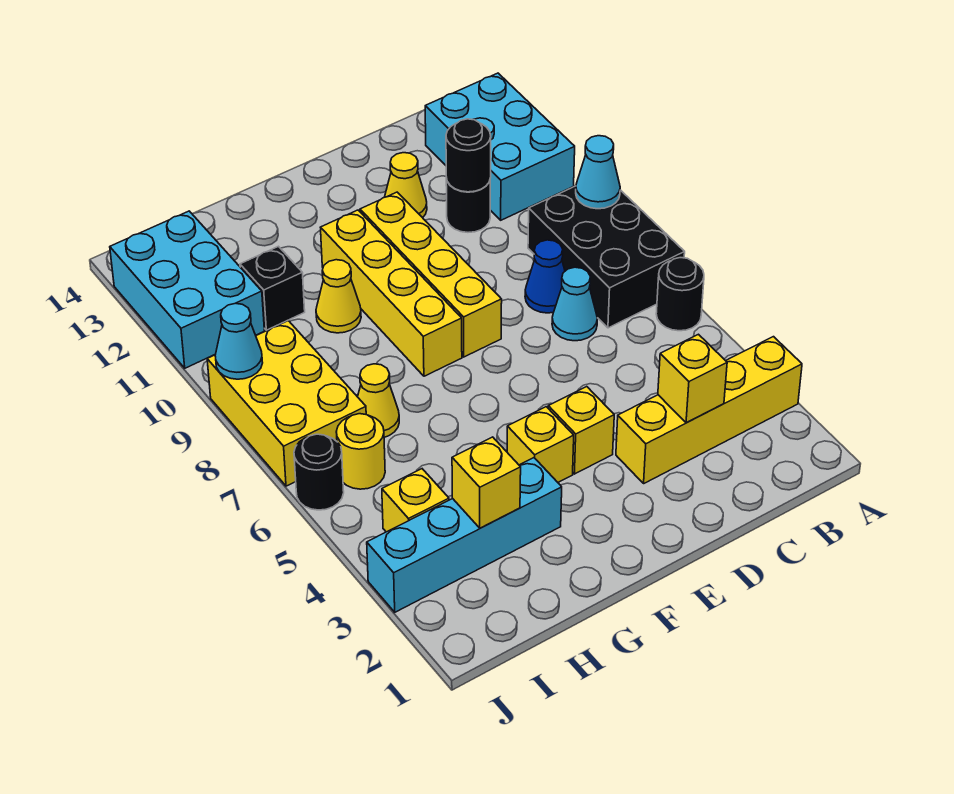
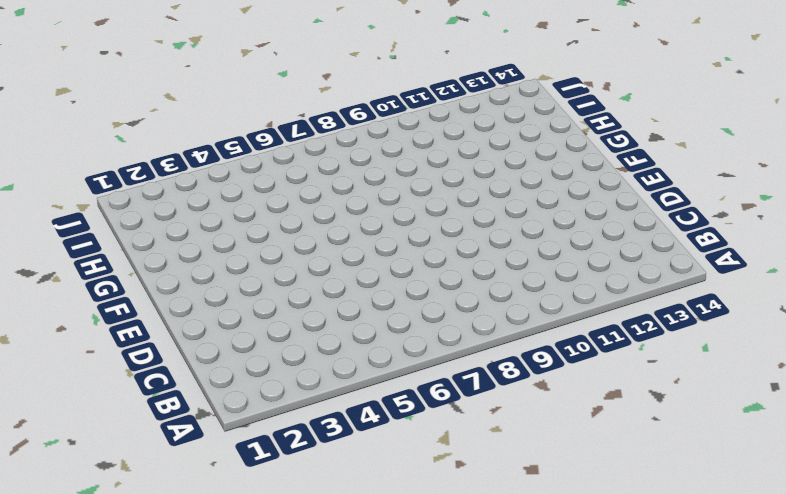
none -> yellow brick A3:D3 level 1
none -> black round brick A6 level 1
none -> black brick A7:B9 level 1

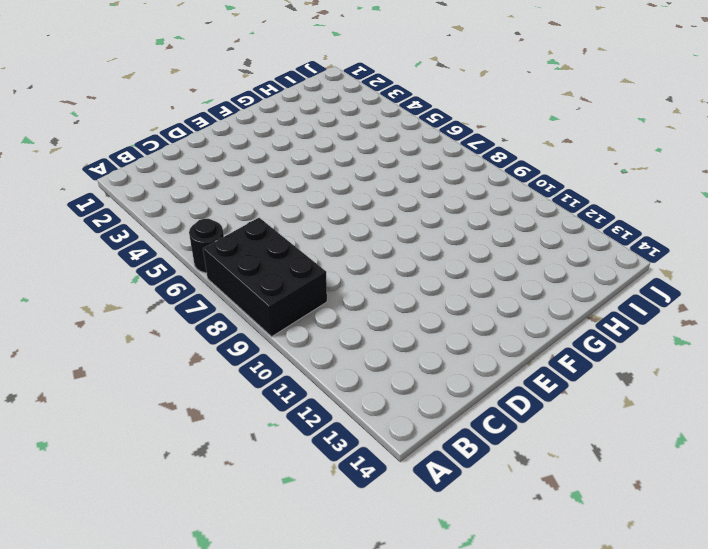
none -> yellow brick A3:D3 level 1
none -> cyan brick A11:B13 level 1
none -> cyan cone C7 level 1

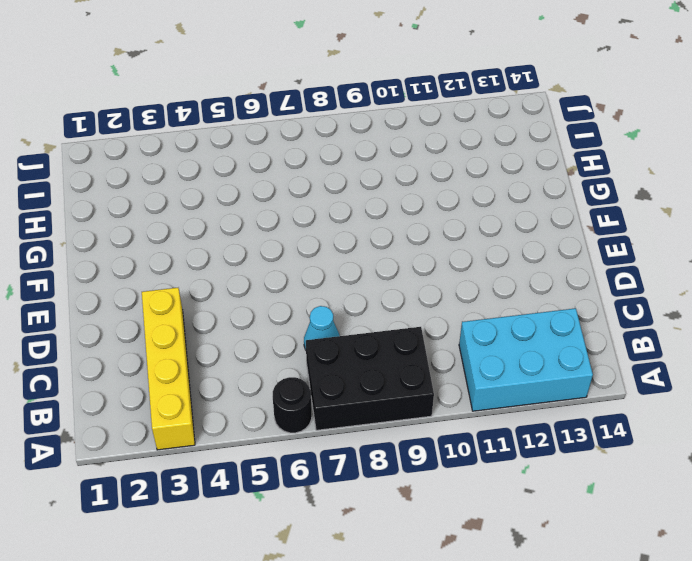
none -> blue cone C8 level 1
none -> black round brick C11 level 1
none -> yellow cone D12 level 1

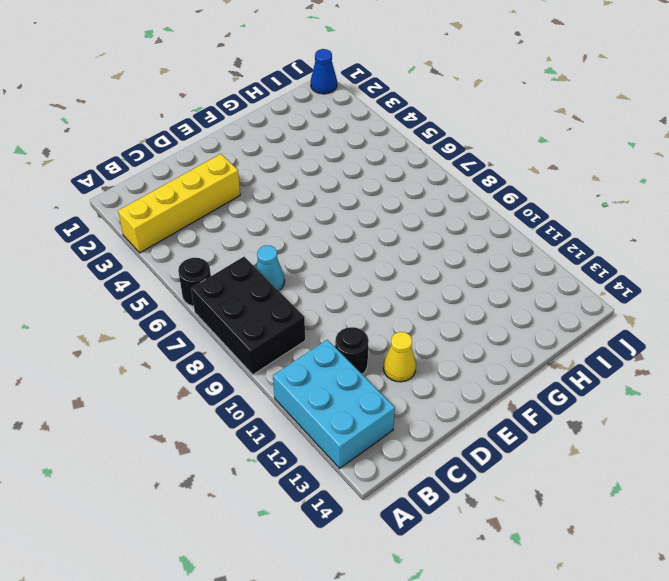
blue cone J1 level 1 -> blue cone C8 level 1
none -> yellow brick E4 level 1
none -> yellow brick E8:E11 level 1
none -> yellow brick F4 level 1

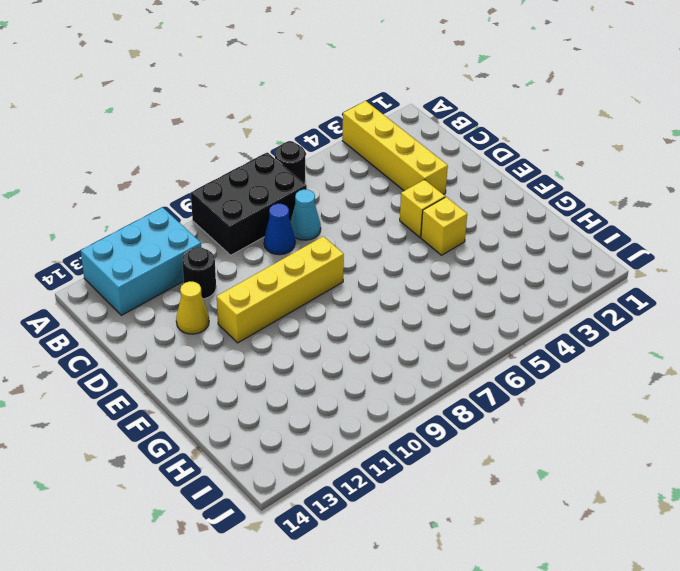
none -> yellow brick F8:F11 level 1
none -> cyan brick G3:J3 level 1
none -> yellow cone G10 level 1

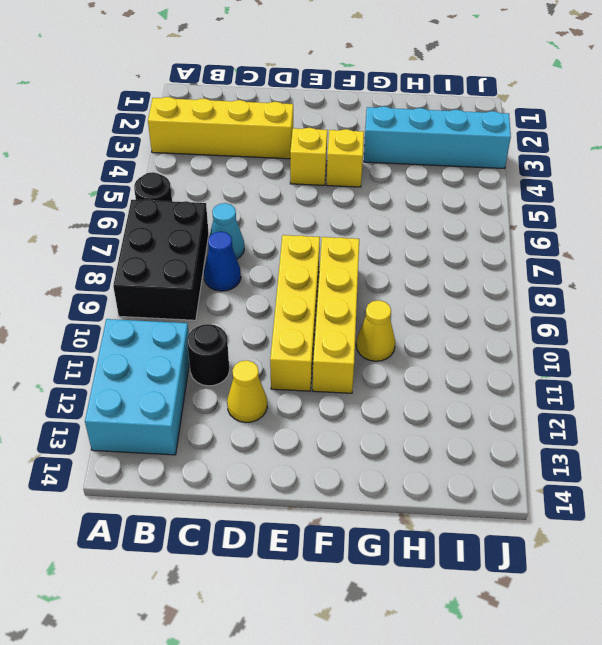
none -> yellow cone H7 level 1
none -> black brick H11 level 1
none -> yellow brick I4 level 1

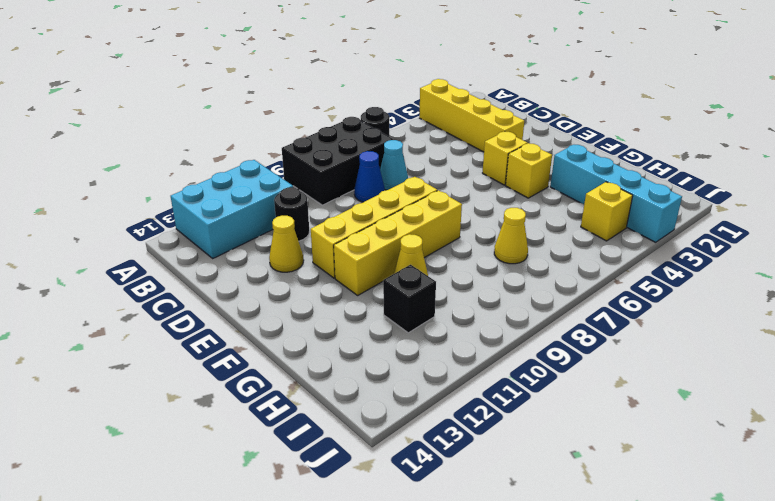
none -> yellow round brick I6 level 1
none -> yellow brick I7:J9 level 1
none -> cyan brick I11:J13 level 1

